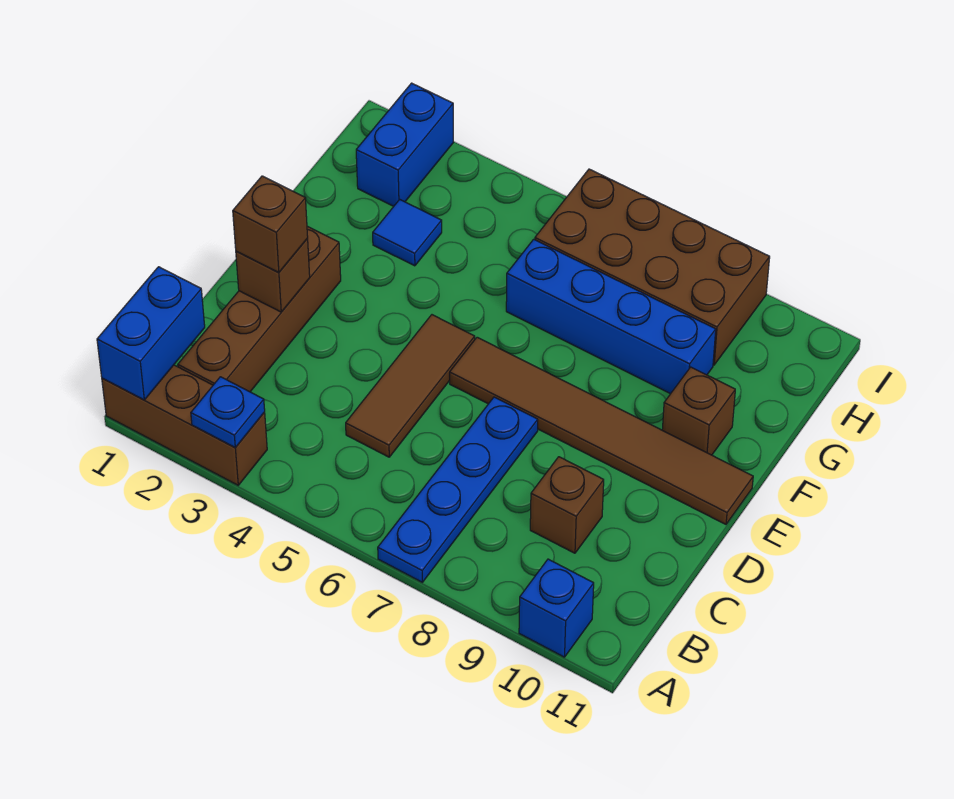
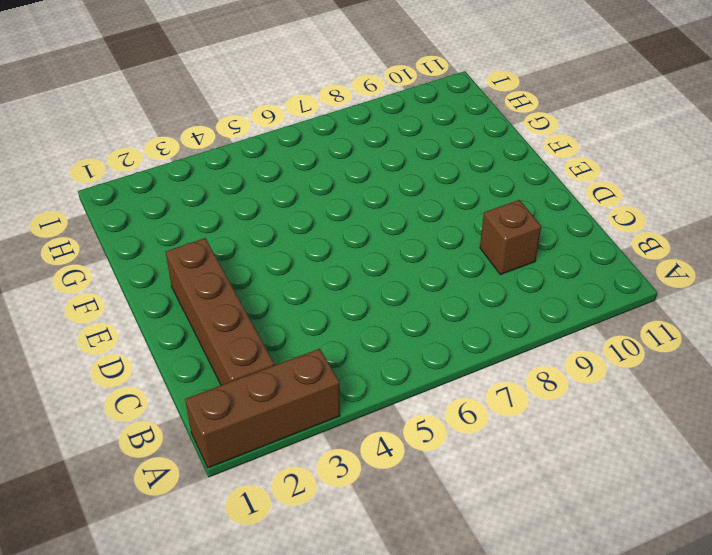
none -> blue plate A7:D7 level 1
none -> blue brick A10 level 1
none -> brown tile C5:E5 level 1

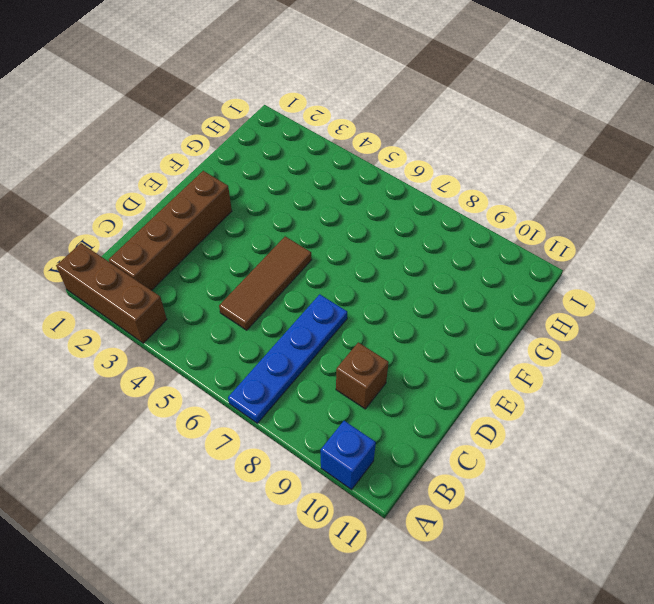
none -> brown tile E6:E11 level 1
none -> brown brick F10 level 1
none -> blue tile G3 level 1

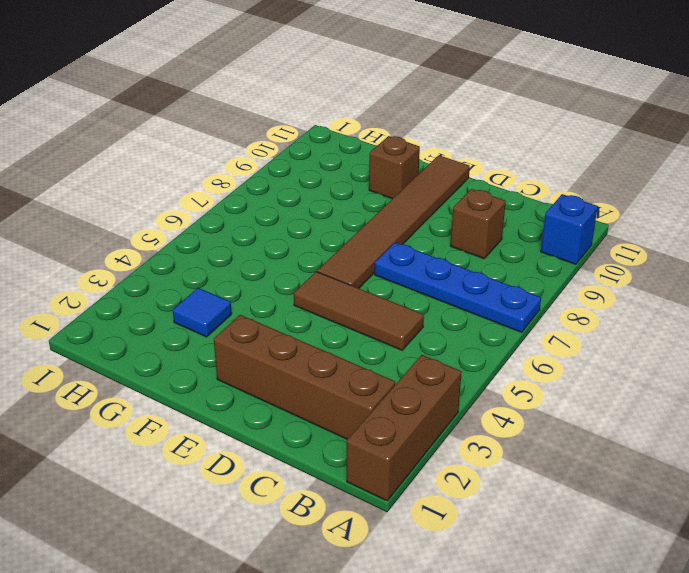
none -> blue brick G6:G9 level 1
none -> blue brick H2:I2 level 1
none -> brown brick H6:I9 level 1

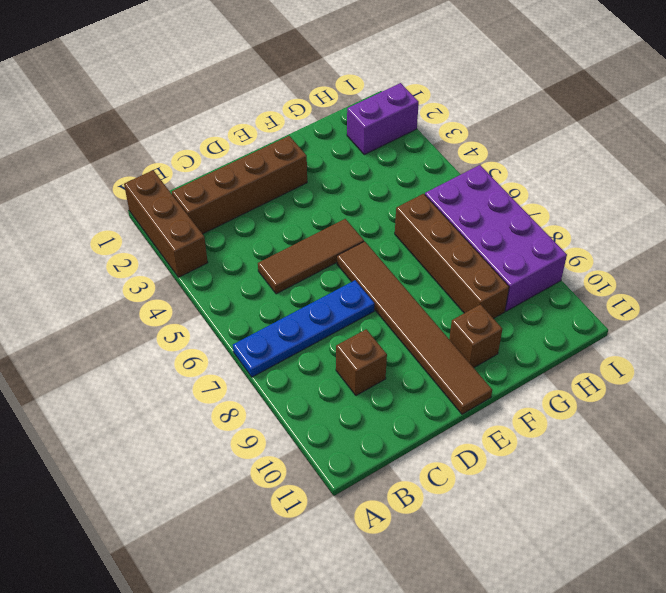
brown brick G6:G9 level 1 -> blue brick G6:G9 level 1
purple brick H2:I2 level 1 -> blue brick H2:I2 level 1
purple brick H6:I9 level 1 -> brown brick H6:I9 level 1
none -> blue brick A10 level 1
none -> blue tile G3 level 1
none -> blue brick A1:B1 level 2

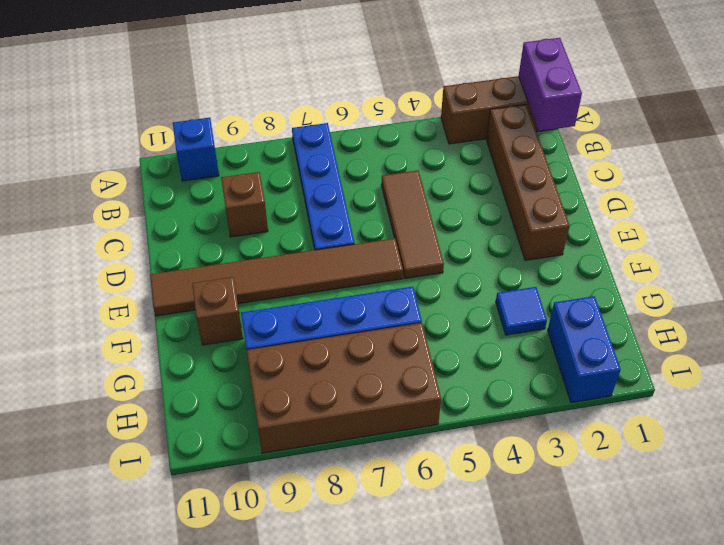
purple brick A1:B1 level 2 -> blue brick A1:B1 level 2
none -> blue plate A3 level 2
none -> brown brick D2 level 2
none -> brown brick D2 level 3

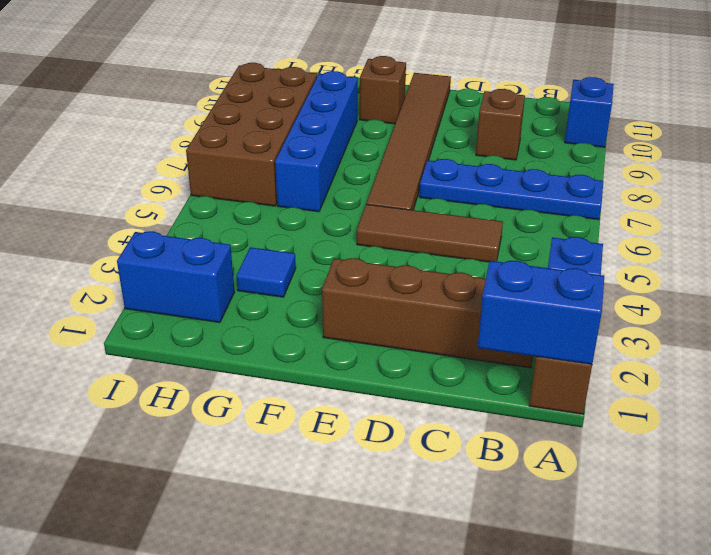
none -> brown brick D2 level 2
none -> brown brick D2 level 3

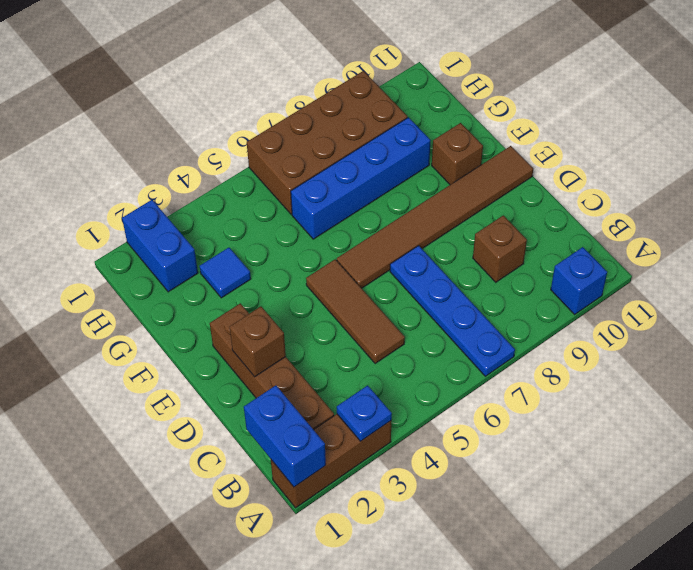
none -> brown brick D2 level 3

